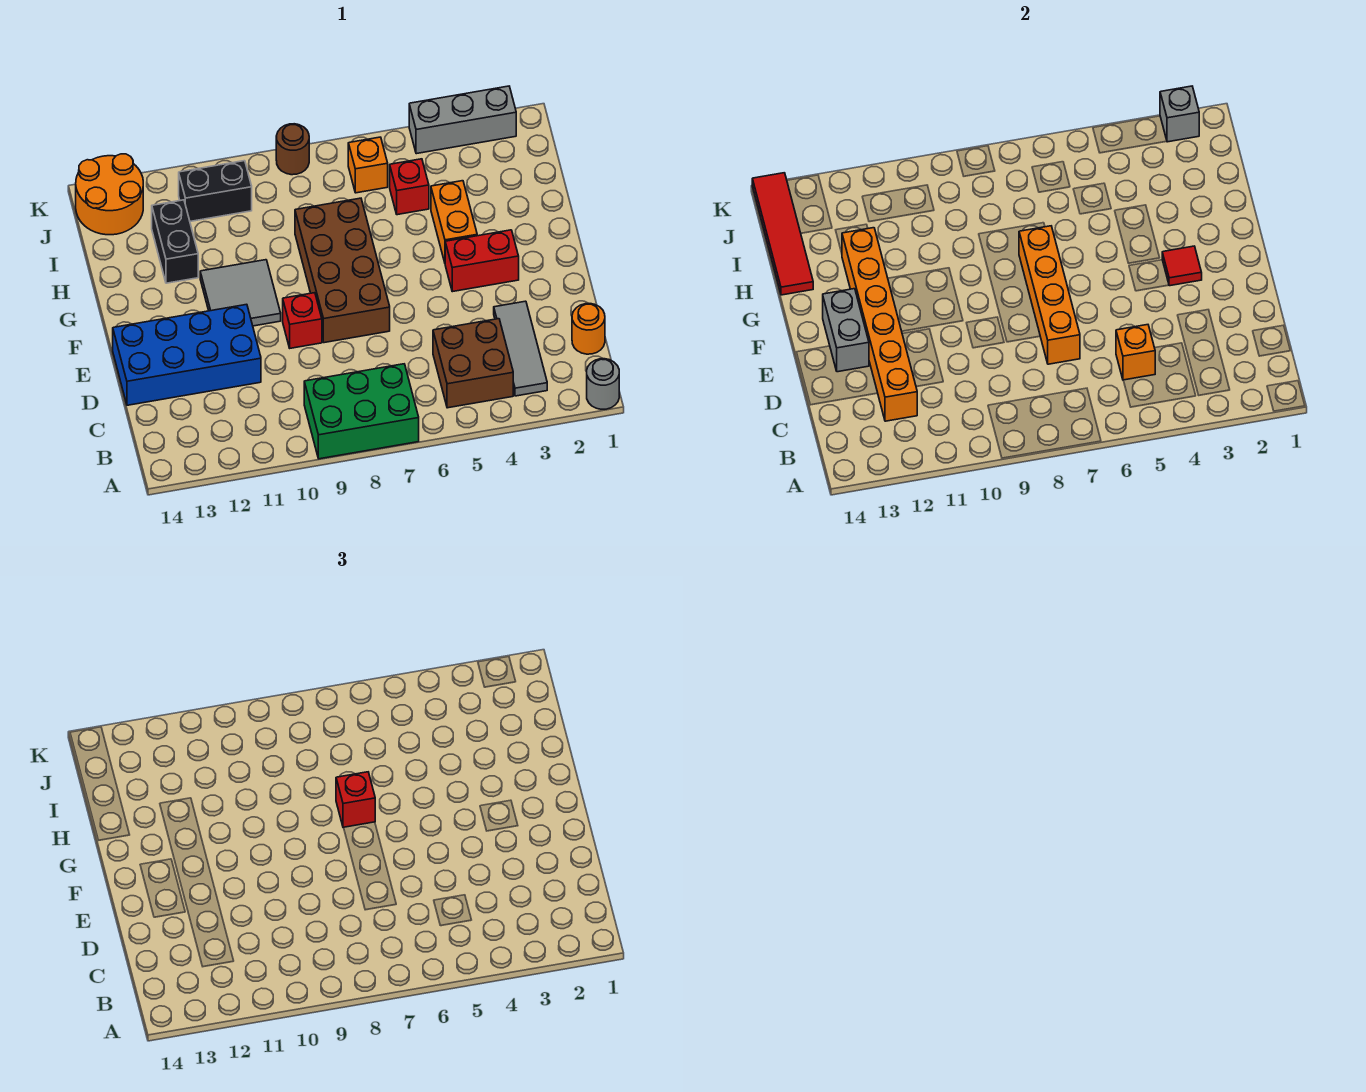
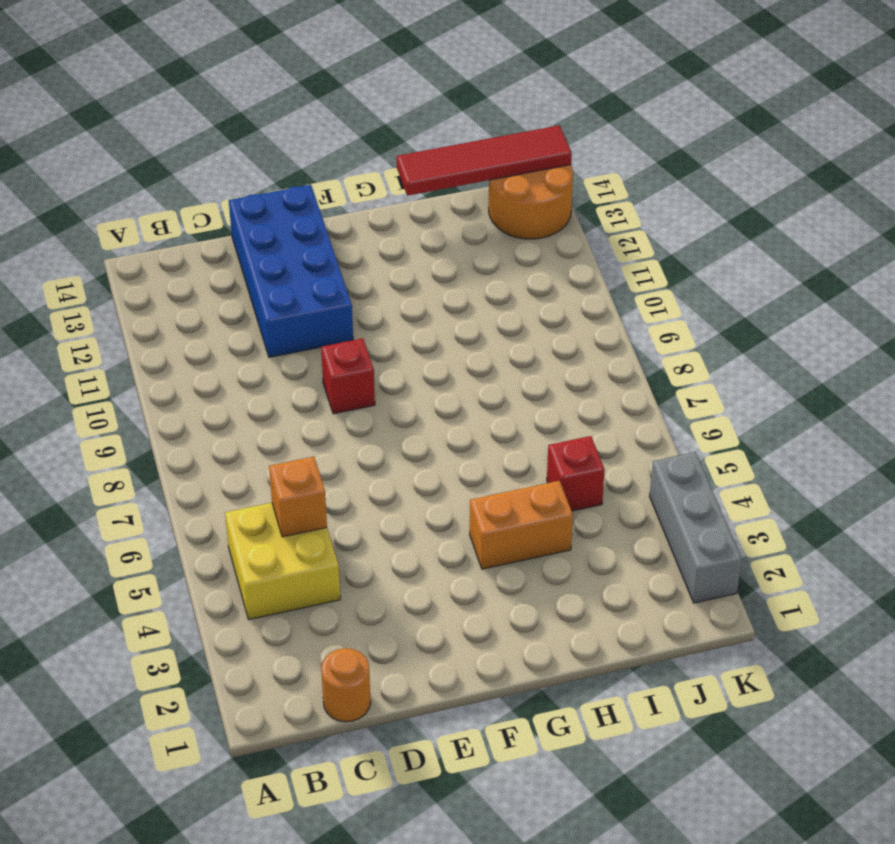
yellow brick B4:C5 level 1 -> brown brick B4:C5 level 1
none -> grey round brick A1 level 1
none -> green brick A7:B9 level 1
none -> grey tile B3:D3 level 1

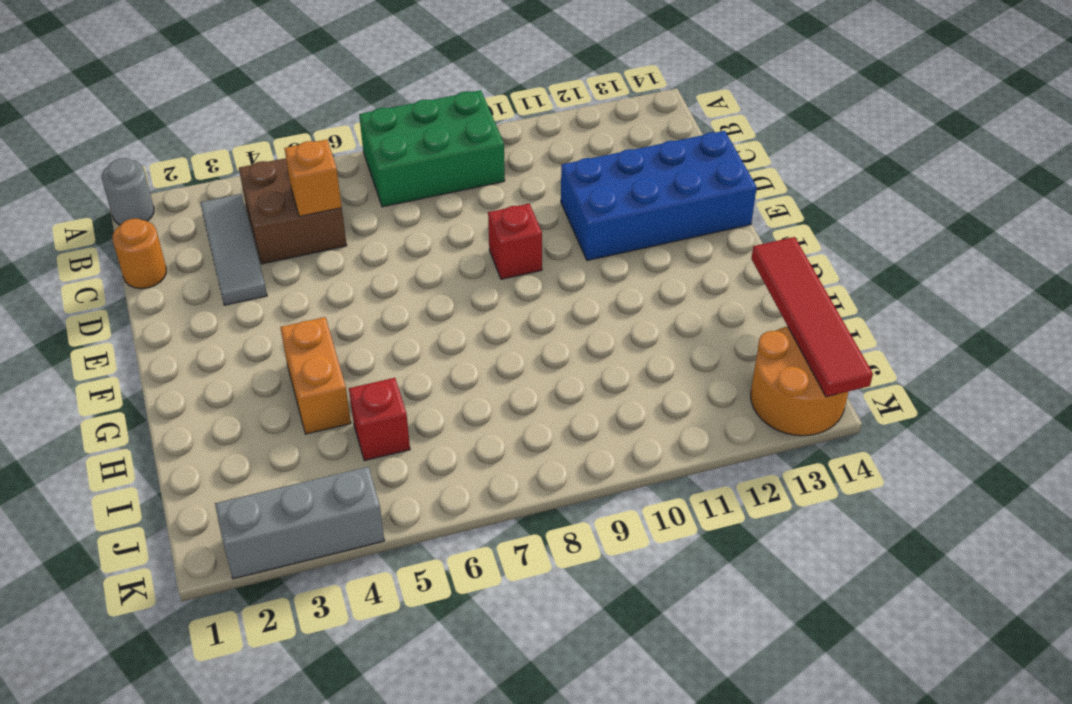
none -> brown brick E7:H8 level 1
none -> red brick F3:F4 level 1
none -> grey tile F10:G11 level 1

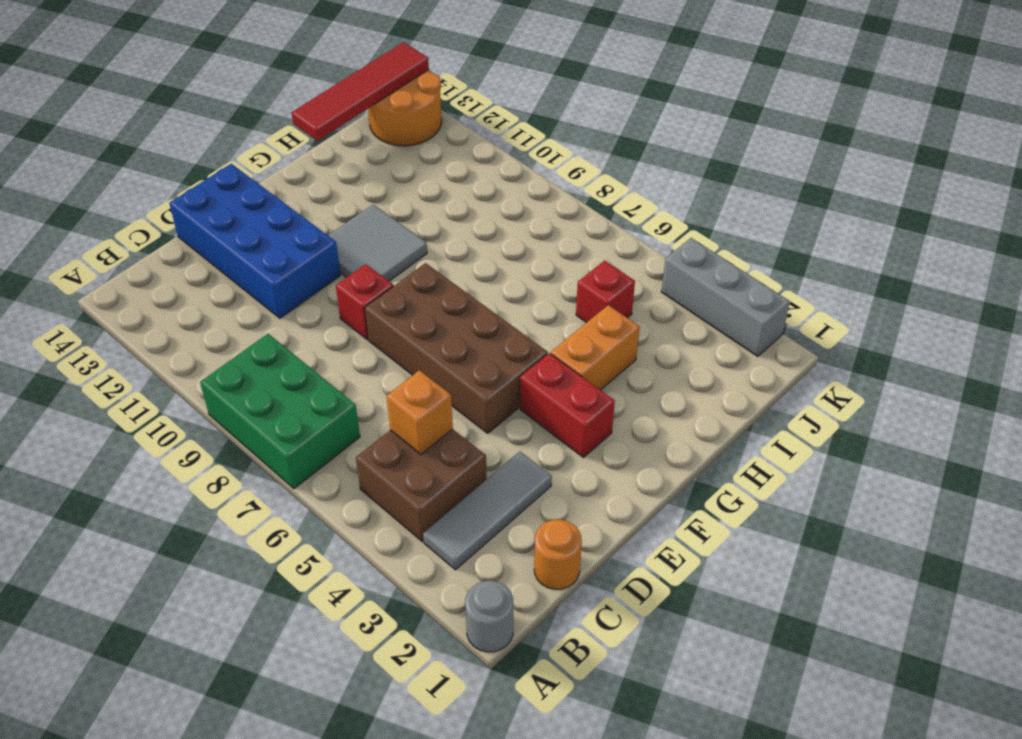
brown brick E5:F8 level 1 -> brown brick E7:H8 level 1
none -> black brick H12:I12 level 1
none -> orange brick J6 level 1
none -> black brick J10:J11 level 1

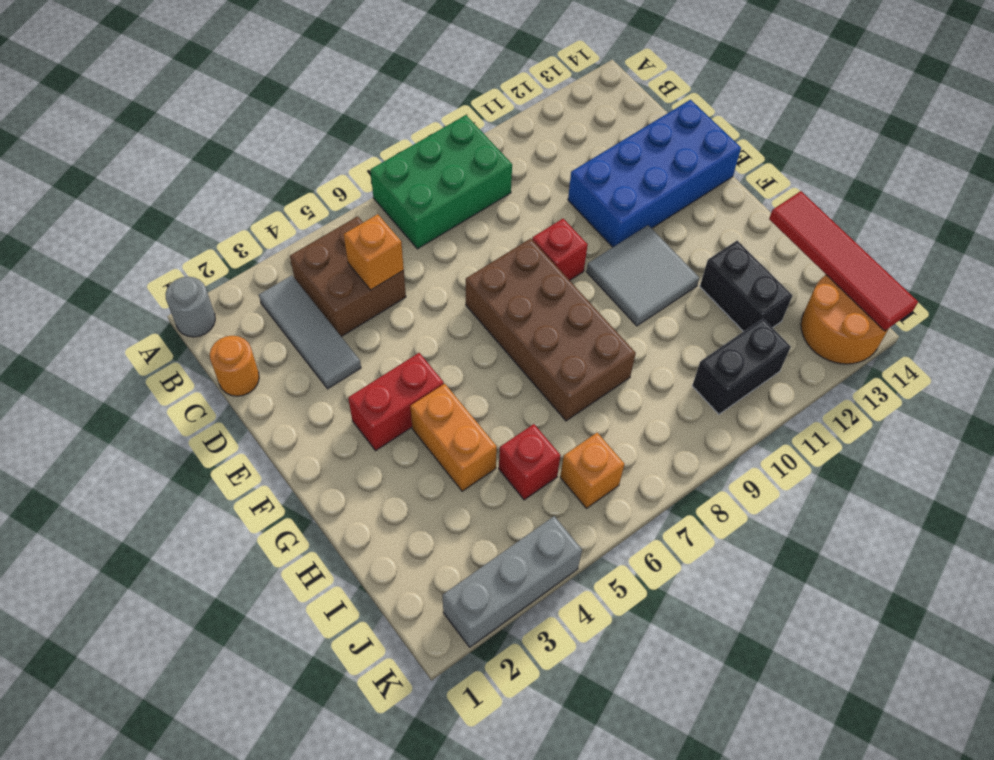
none -> brown round brick K8 level 1
none -> orange brick C12:H12 level 2
none -> orange brick D7:G7 level 2

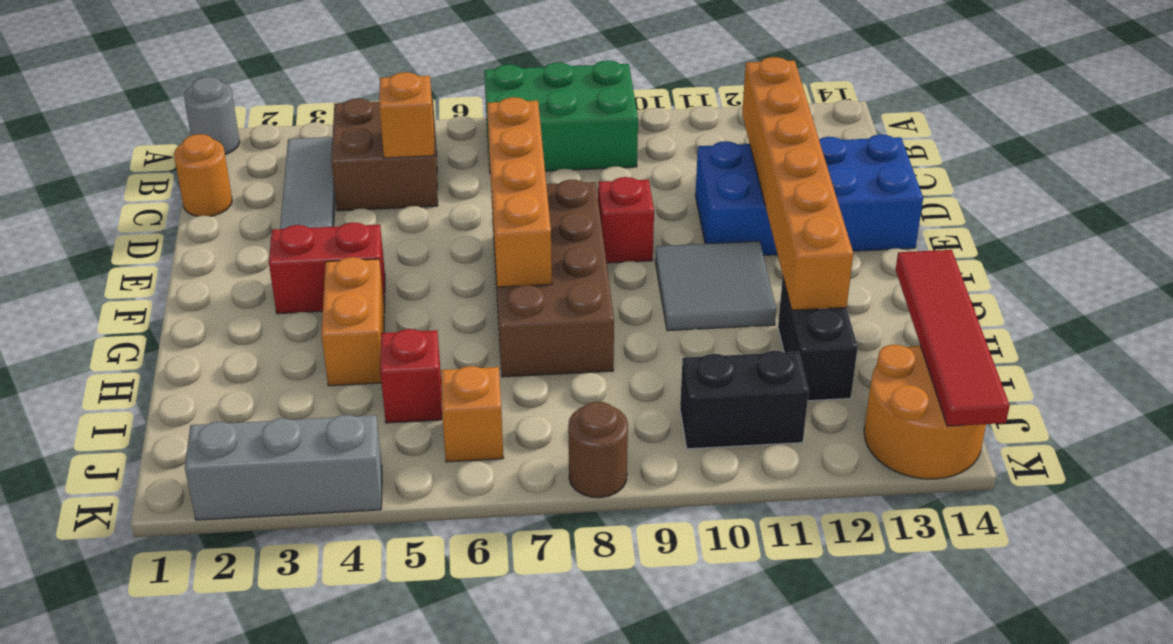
none -> grey brick E13:F13 level 2
none -> red tile F3 level 2
none -> grey brick K2 level 2

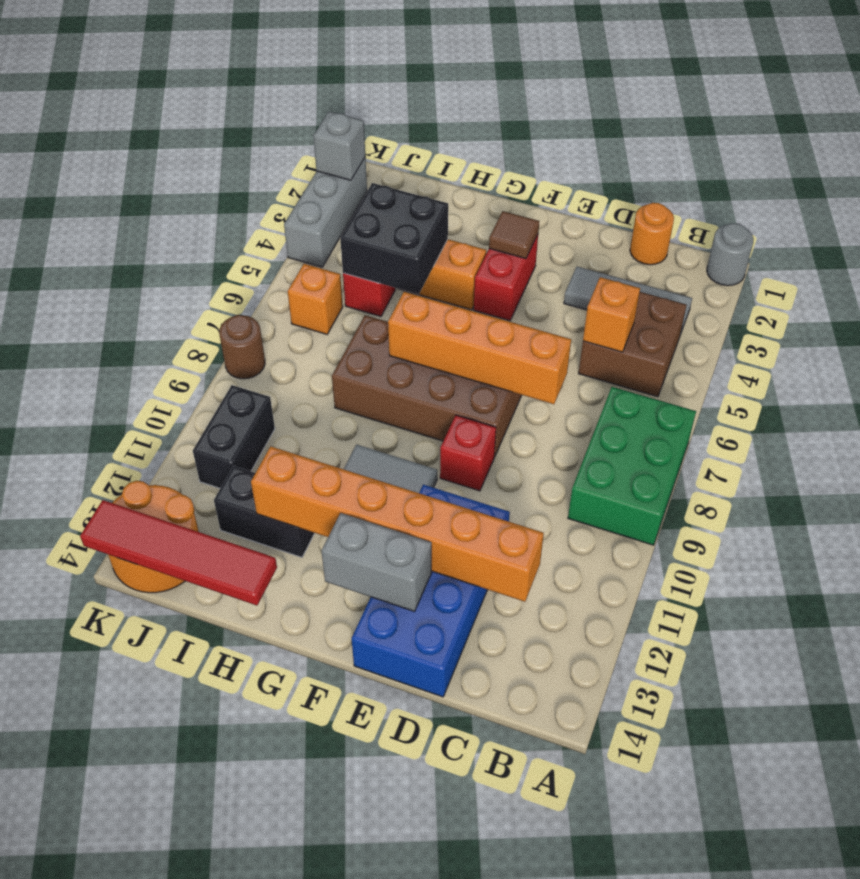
brown tile F3 level 2 -> red tile F3 level 2
black brick H4:I5 level 2 -> none
none -> red brick G7 level 3

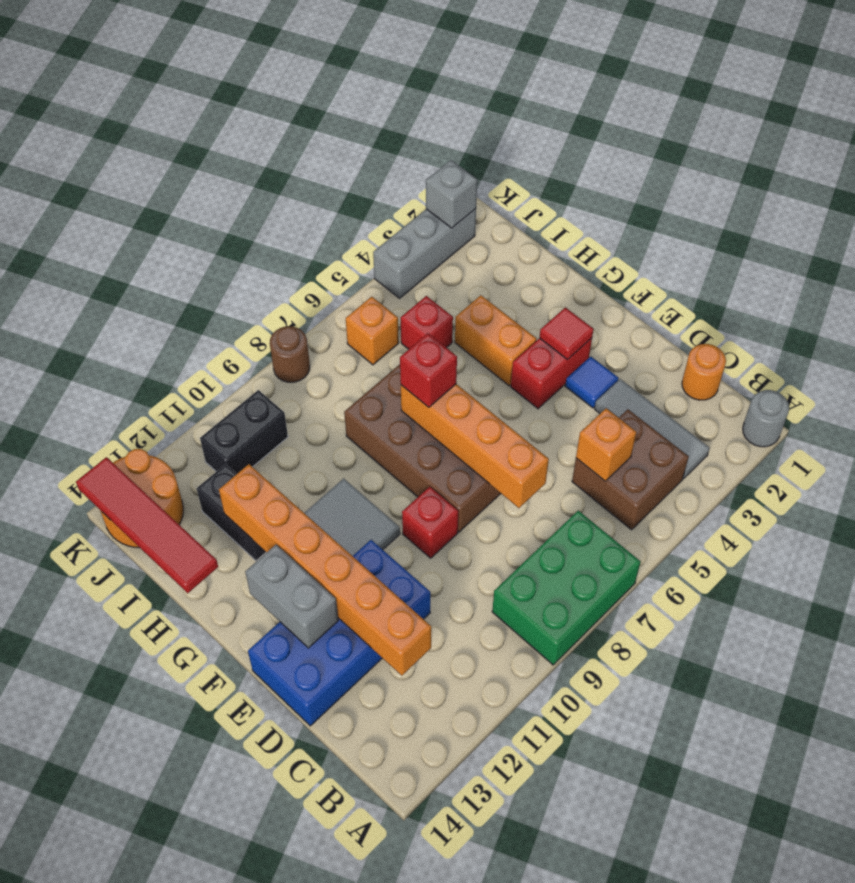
blue tile E3 level 1 -> none

